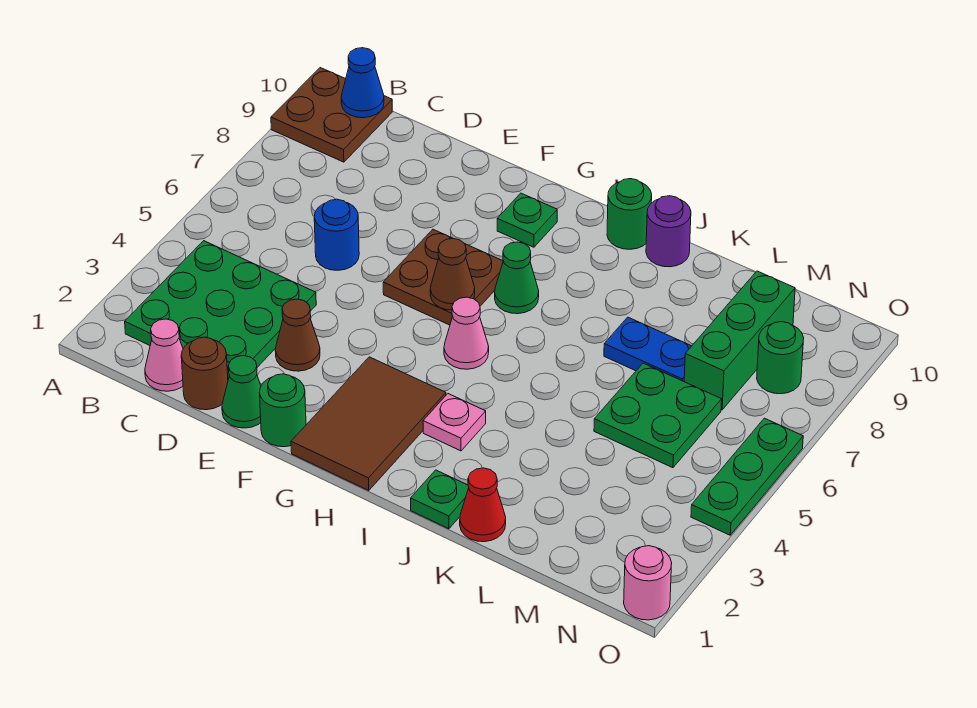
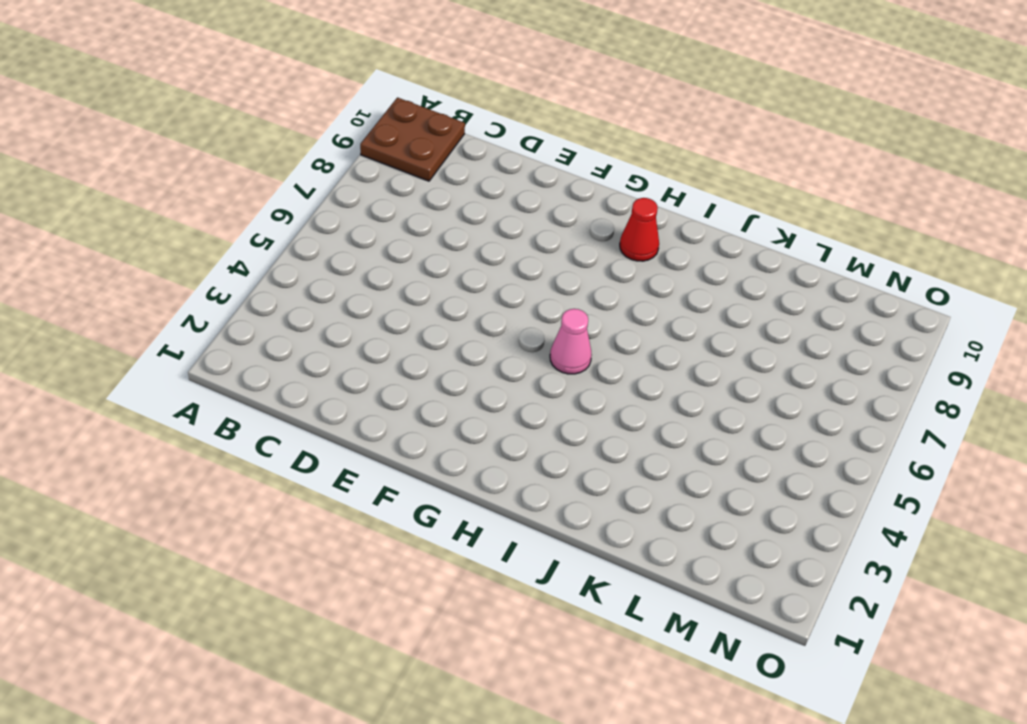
red cone H9 level 1 -> red cone K1 level 1
none -> green plate B2:D4 level 1
none -> pink cone C1 level 1
none -> brown round brick D1 level 1

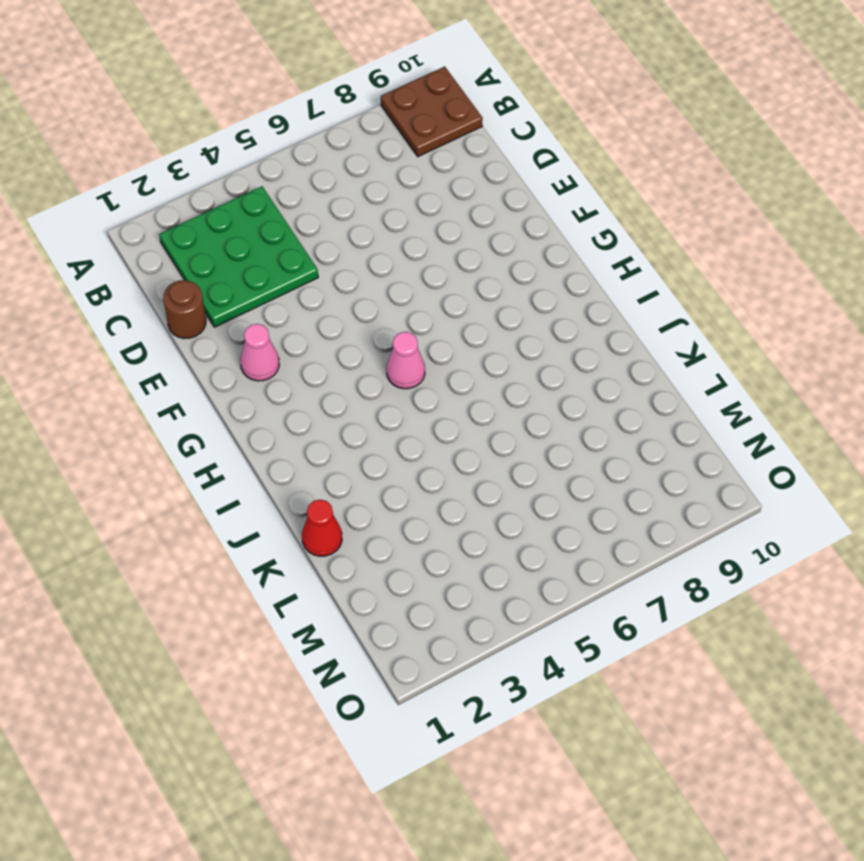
pink cone F2 level 1 -> pink cone C1 level 1
none -> blue round brick D6 level 1
none -> green cone E1 level 1
none -> brown cone E3 level 1

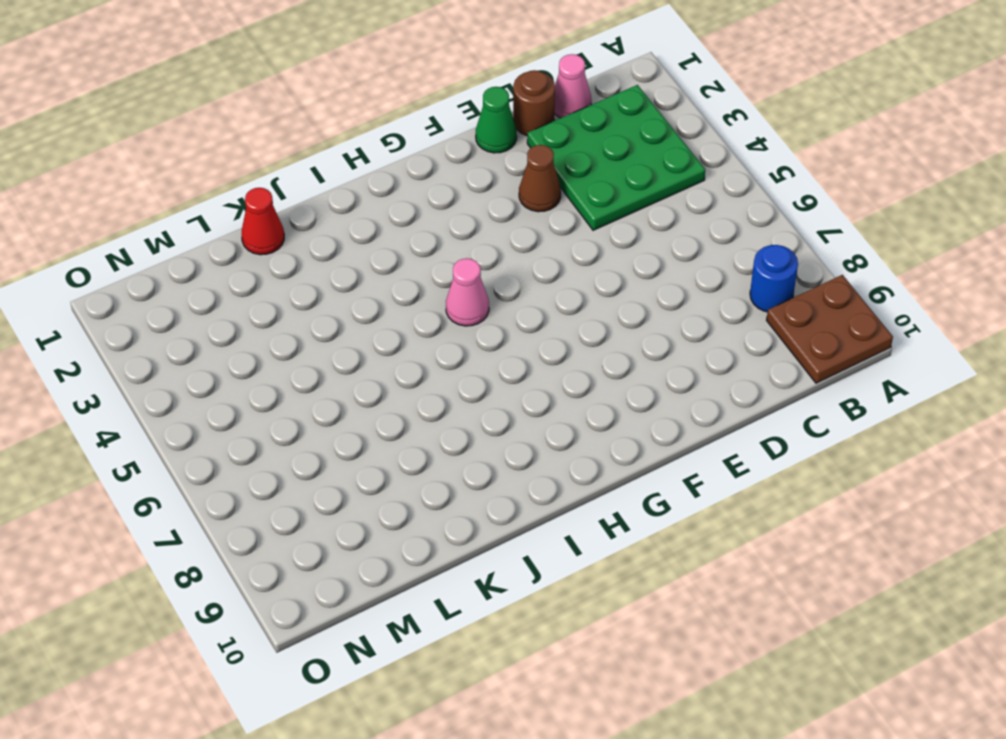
blue round brick B8 level 1 -> blue round brick D6 level 1
none -> green round brick F1 level 1
none -> brown plate F6:G7 level 1
none -> brown tile G1:H3 level 1

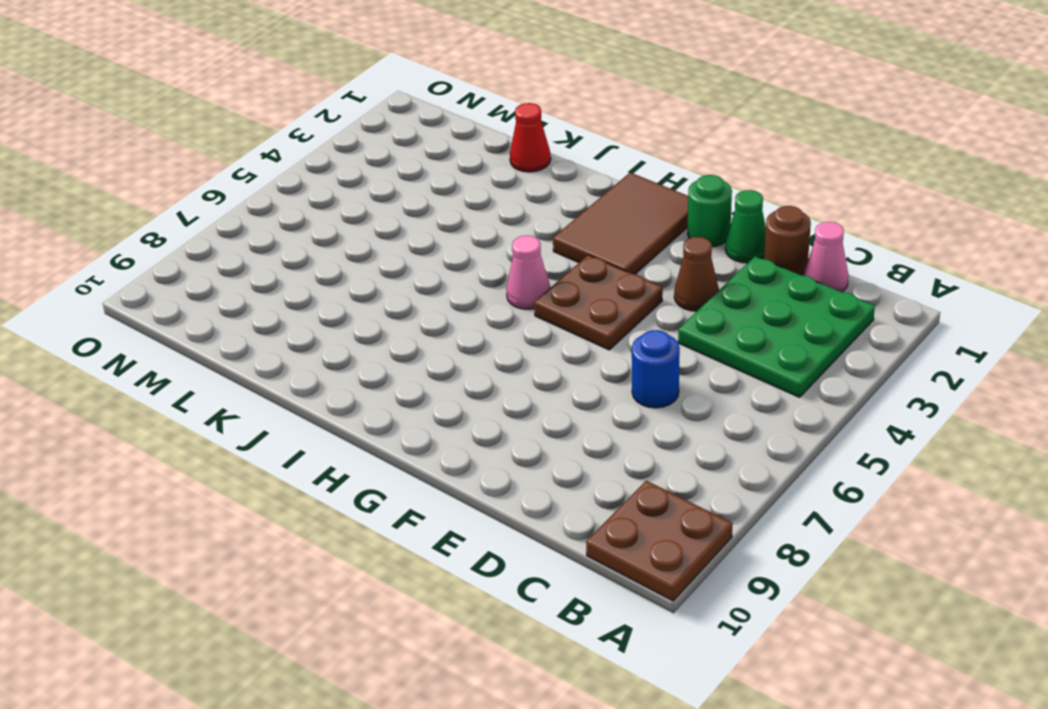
brown plate F4:G5 level 1 -> brown plate F6:G7 level 1
none -> green plate G9 level 1
none -> green cone H7 level 1
none -> pink plate I3 level 1

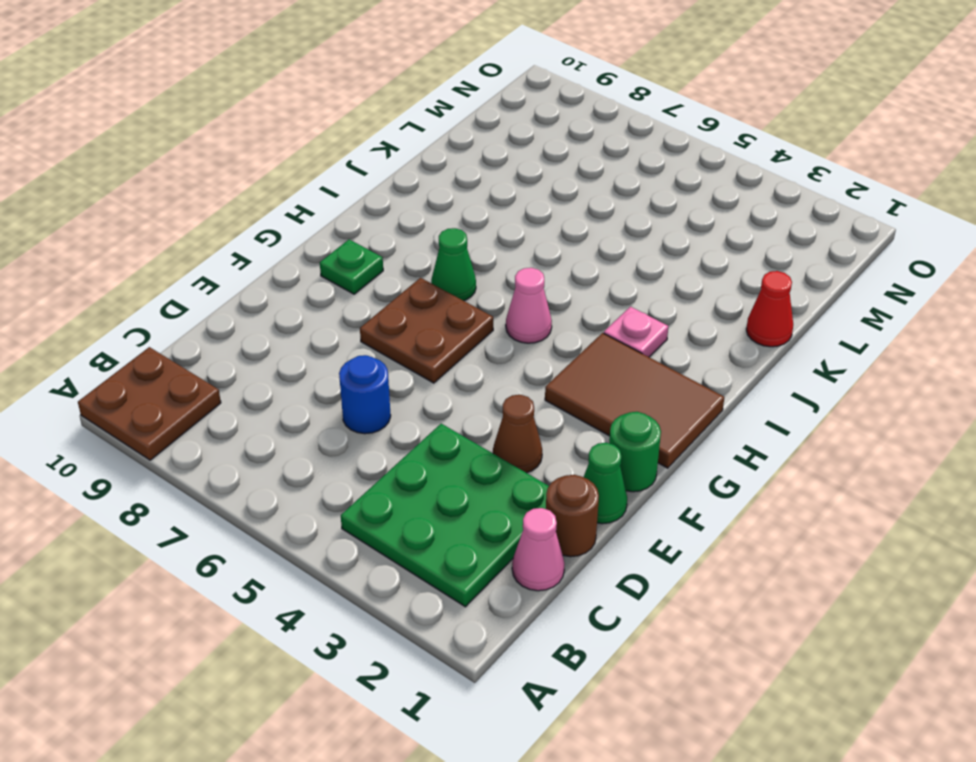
none -> green round brick I10 level 1
none -> green plate J1 level 1
none -> purple round brick J10 level 1

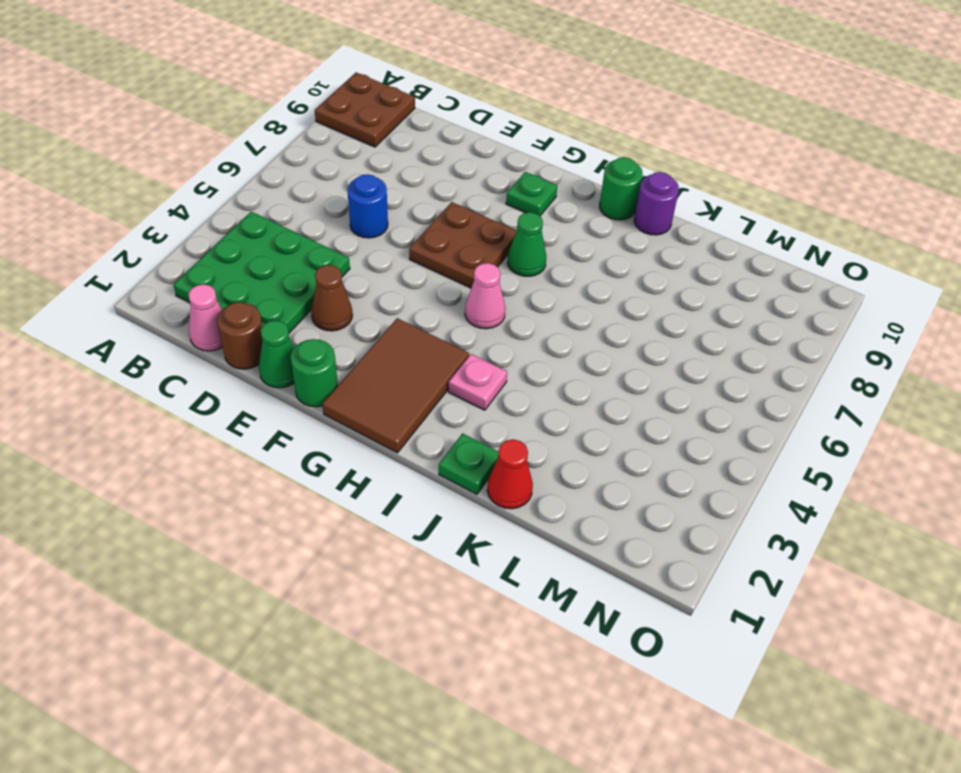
none -> blue plate K7:L7 level 1
none -> green plate L5:M6 level 1
none -> green brick M7:M9 level 1

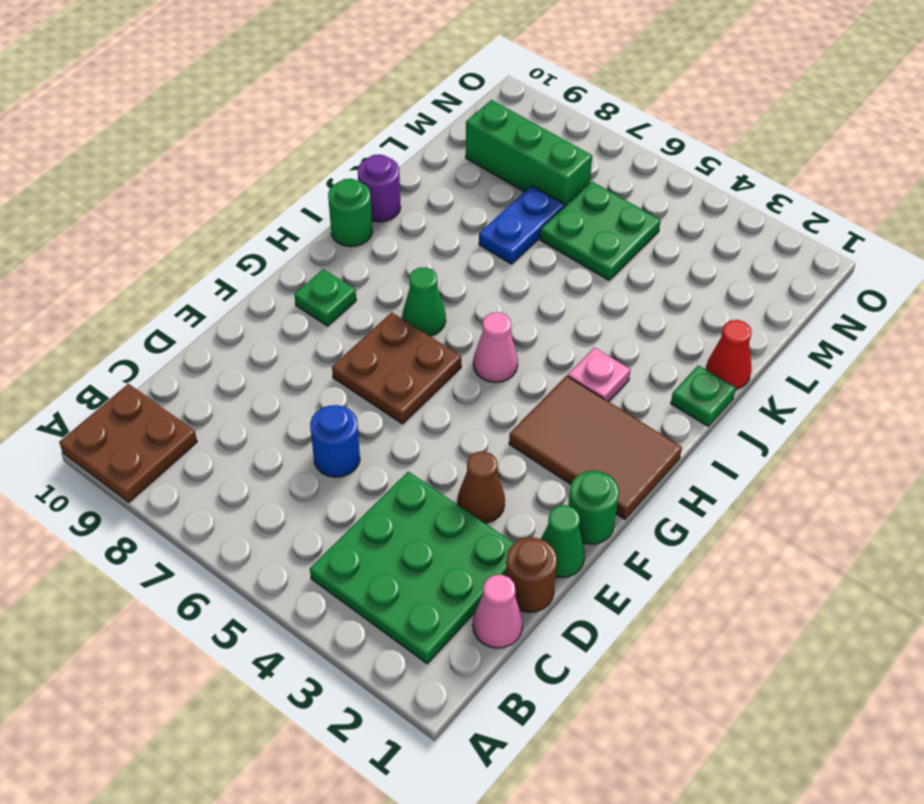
none -> green round brick N8 level 1
none -> pink round brick O1 level 1
none -> green plate O4:O6 level 1

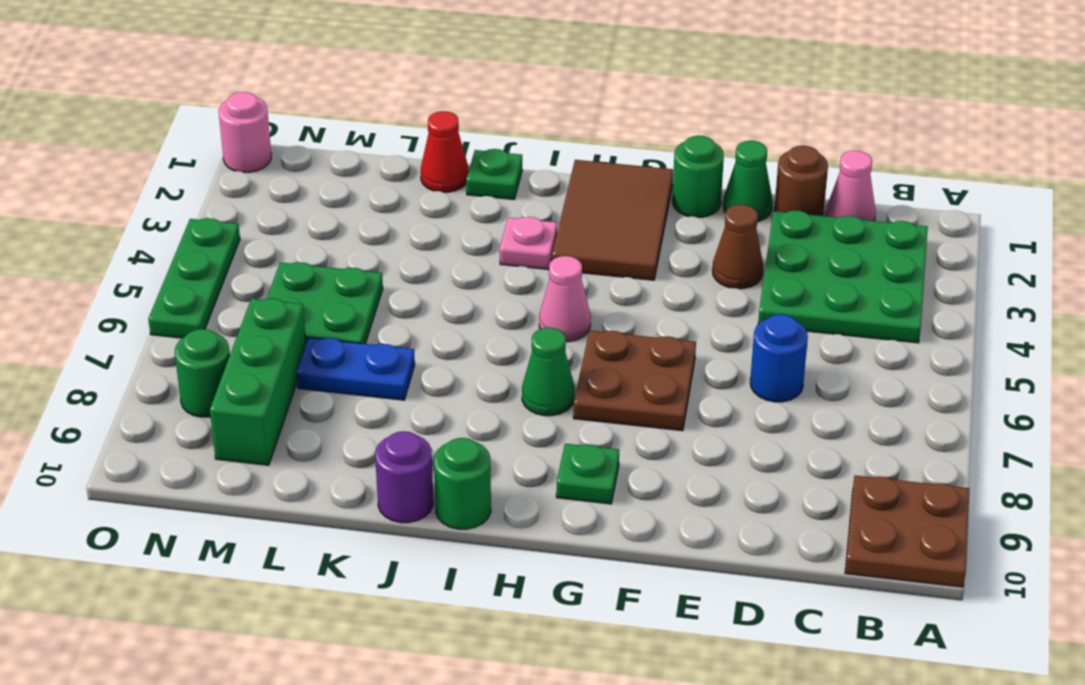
none -> blue cone B10 level 2
none -> brown cone G6 level 2

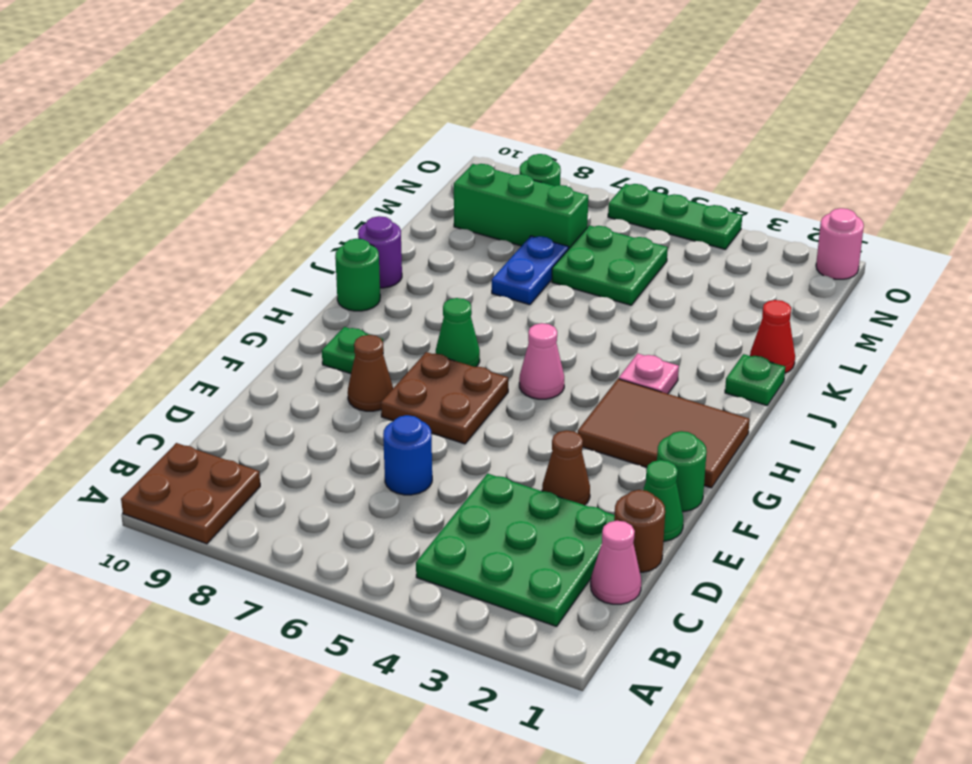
brown cone F8 level 1 -> brown cone G6 level 2
none -> blue cone B10 level 2

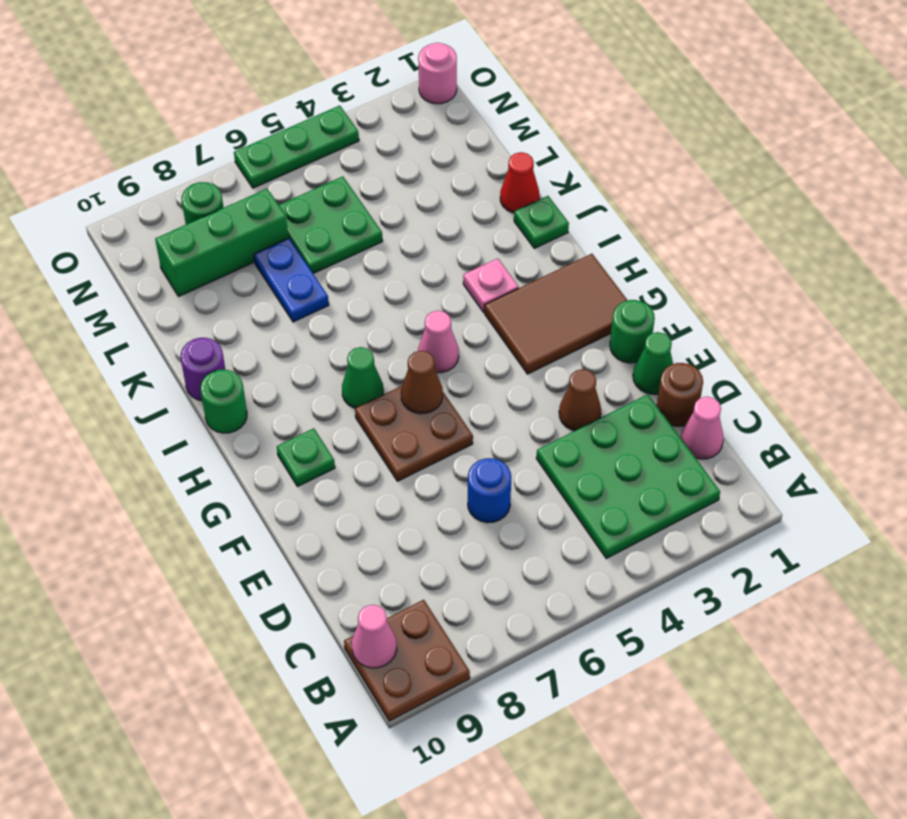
pink cone B10 level 2 -> blue cone B10 level 2

